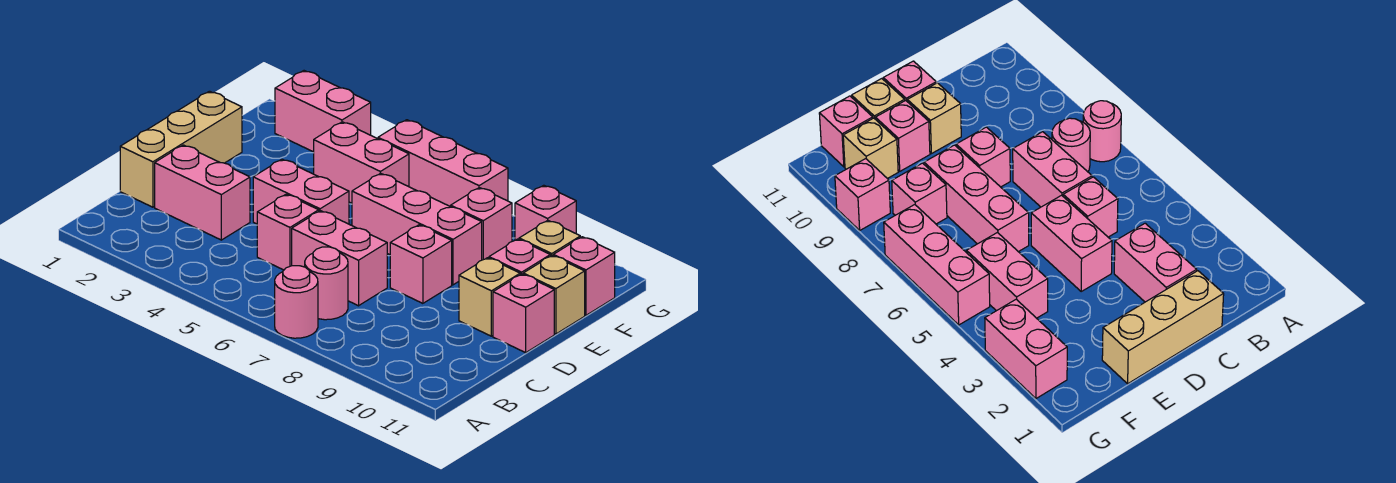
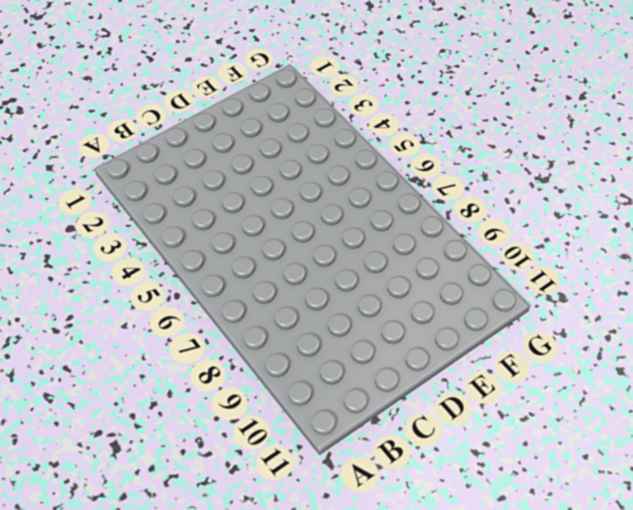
none -> pink round brick A7 level 1
none -> pink round brick B7 level 1
none -> tan brick C1:E1 level 1

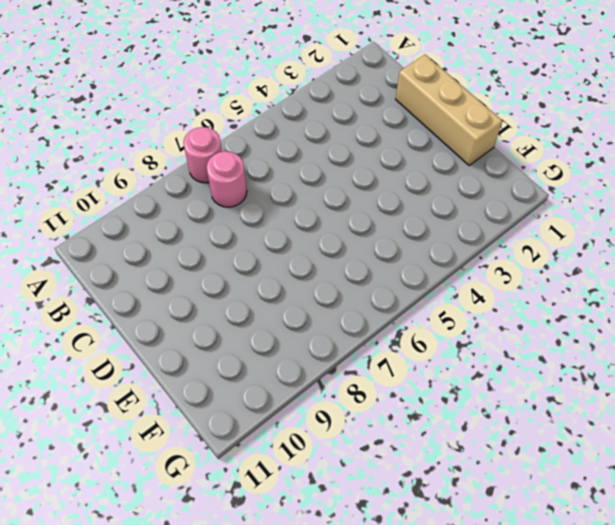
none -> pink brick C2:C3 level 1
none -> pink brick C5 level 1
none -> pink brick C6:C7 level 1

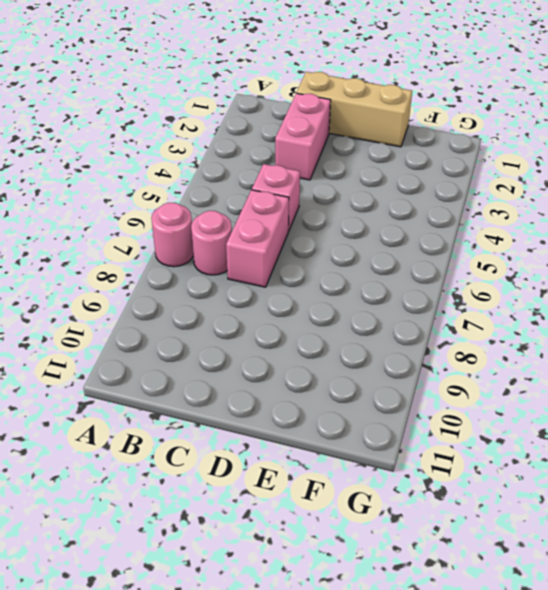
none -> pink brick D4:D5 level 1
none -> pink brick D8 level 1
none -> tan brick D10 level 1

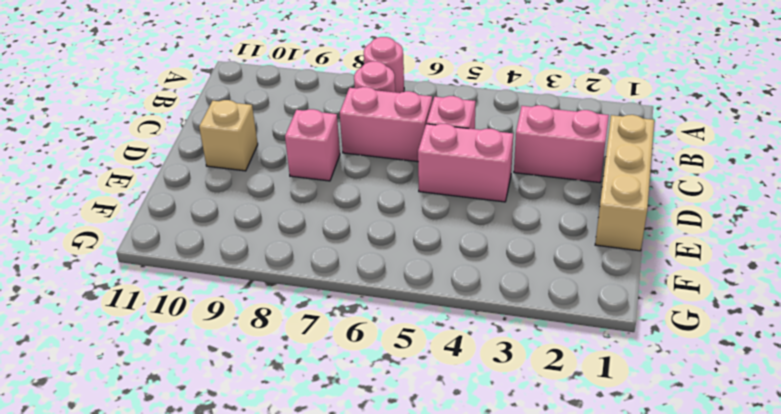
none -> pink brick D11 level 1
none -> pink brick E6:E8 level 1
none -> pink brick E10 level 1

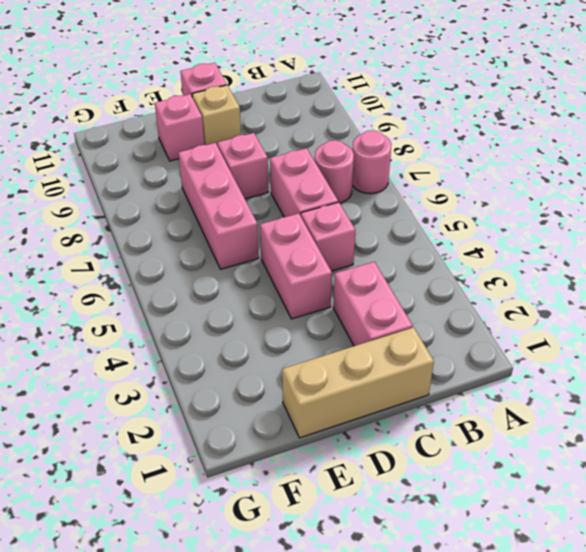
none -> tan brick E11 level 1
none -> pink brick F4:F5 level 1
none -> pink brick F8 level 1

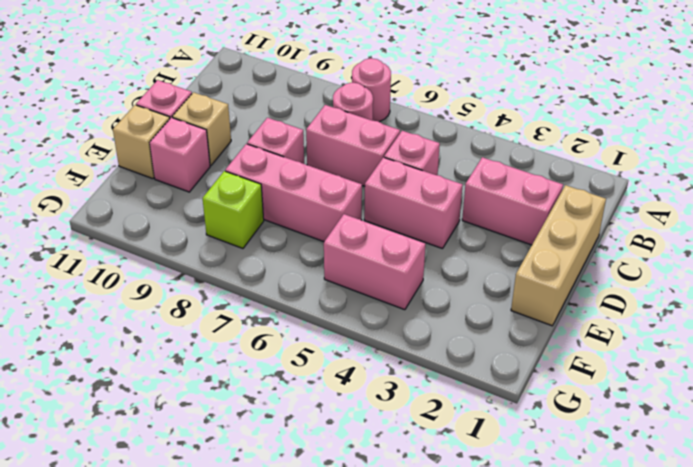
lime brick F8 level 1 -> pink brick F8 level 1
none -> tan brick F10 level 1
none -> pink brick F11 level 1
none -> pink brick G2:G3 level 1

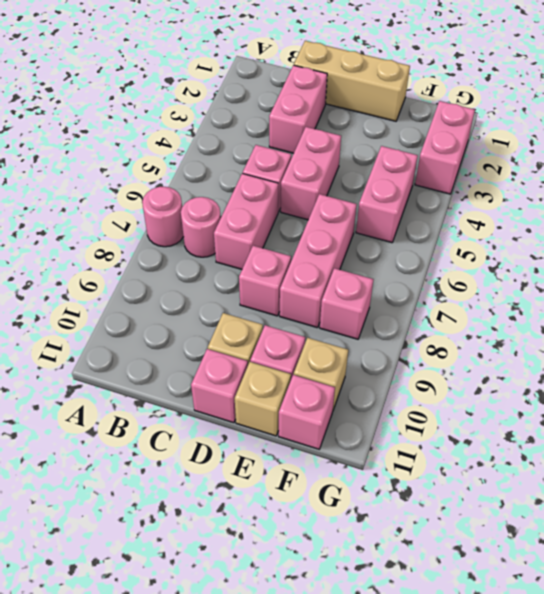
none -> pink brick G5:G7 level 1
none -> pink brick G9 level 1

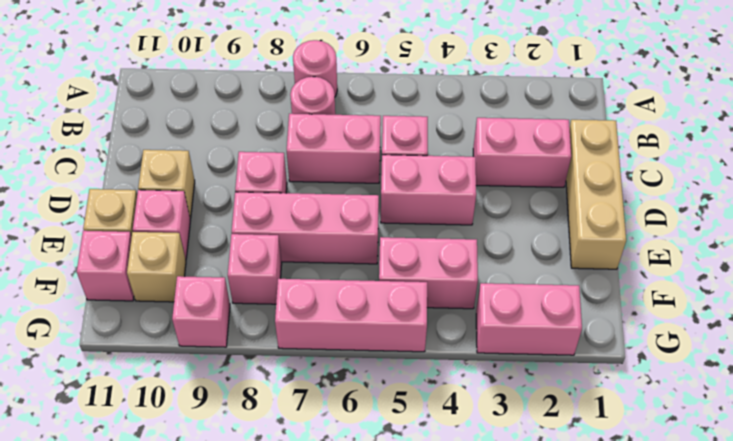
none -> pink brick D11 level 1

